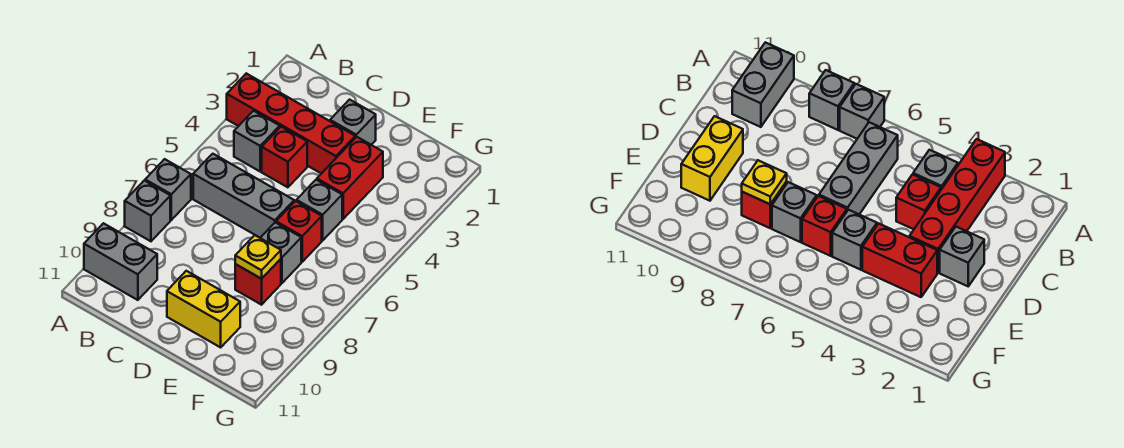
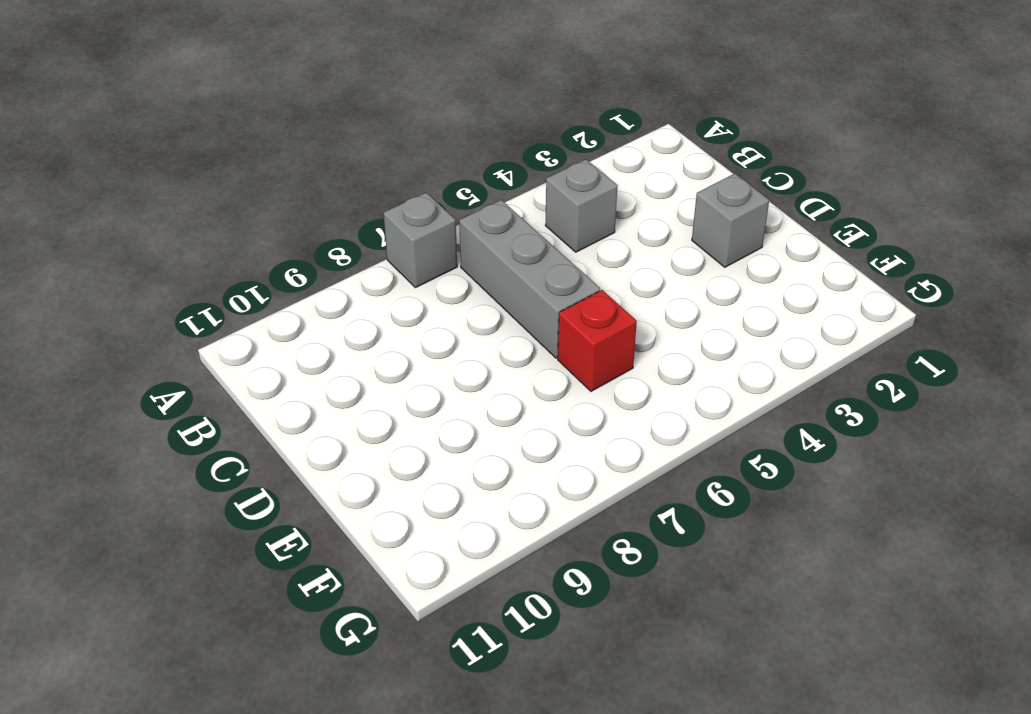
none -> red brick A3:D3 level 1
none -> grey brick A8 level 1
none -> grey brick A10:B10 level 1

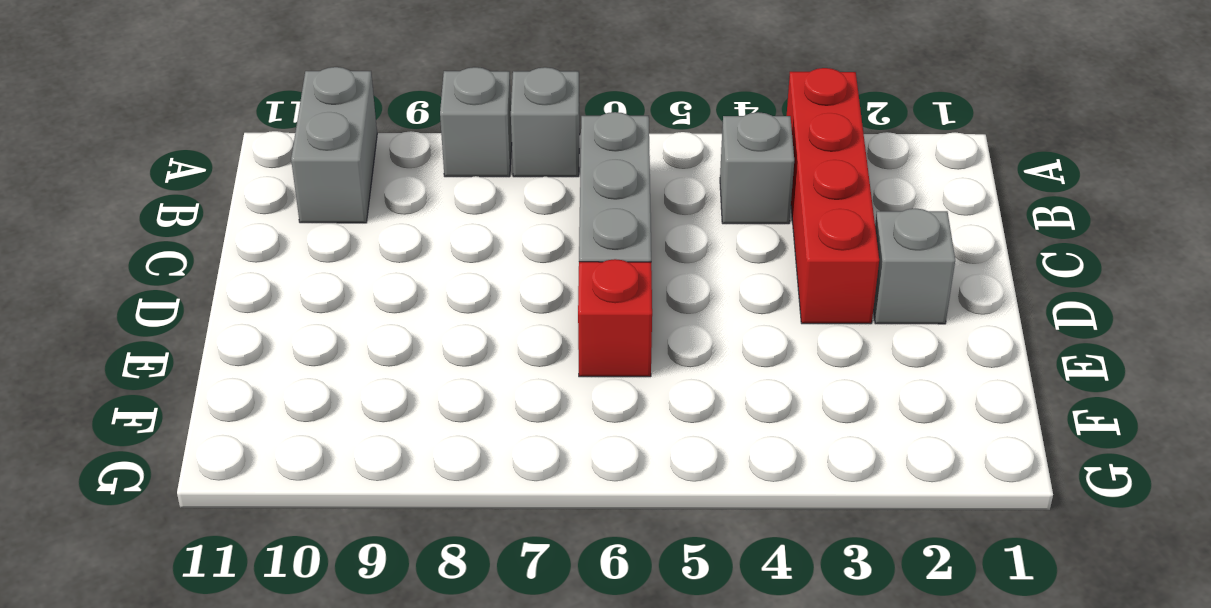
none -> red brick C4 level 1
none -> yellow brick D10:E10 level 1
none -> red brick E3:E4 level 1

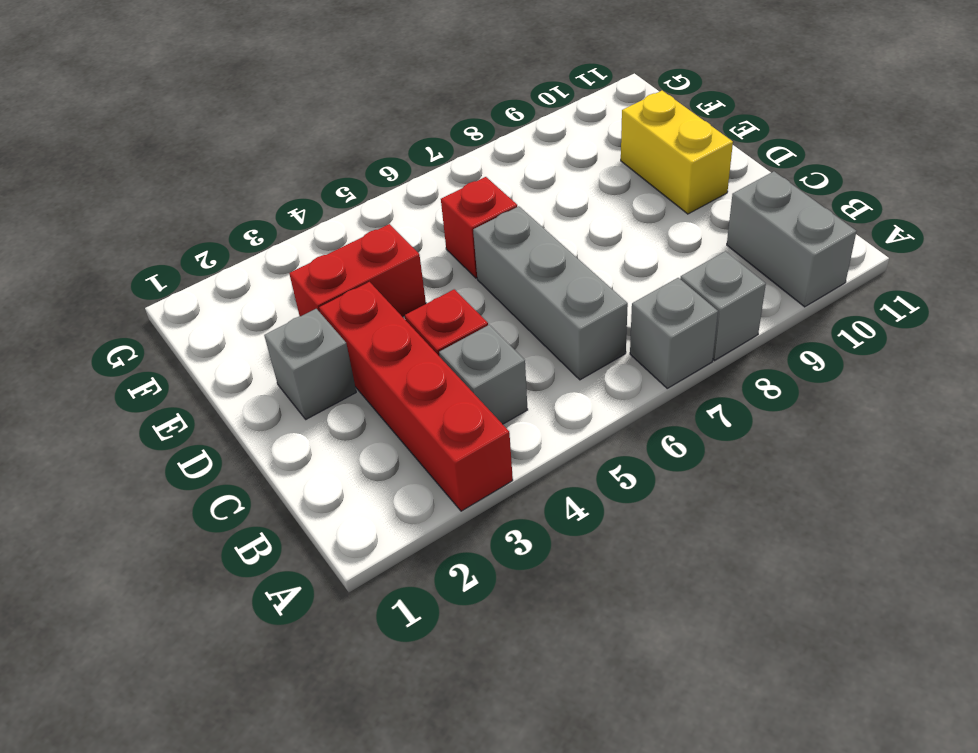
none -> grey brick E5 level 1
none -> grey brick E7 level 1
none -> red brick E8 level 1

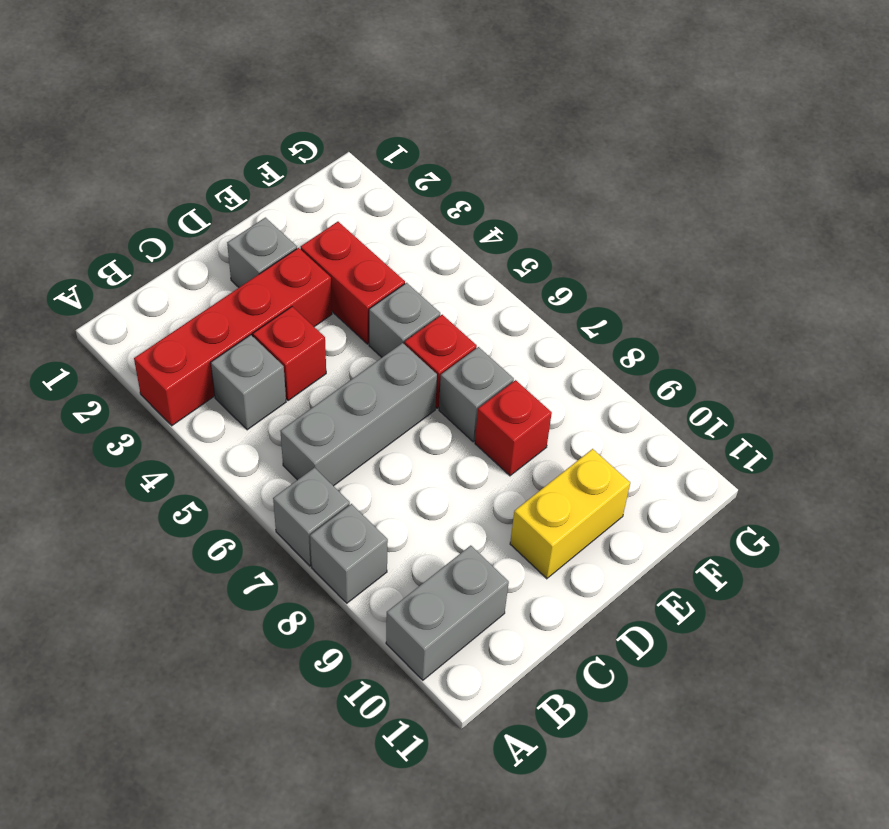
none -> yellow plate E8 level 2

